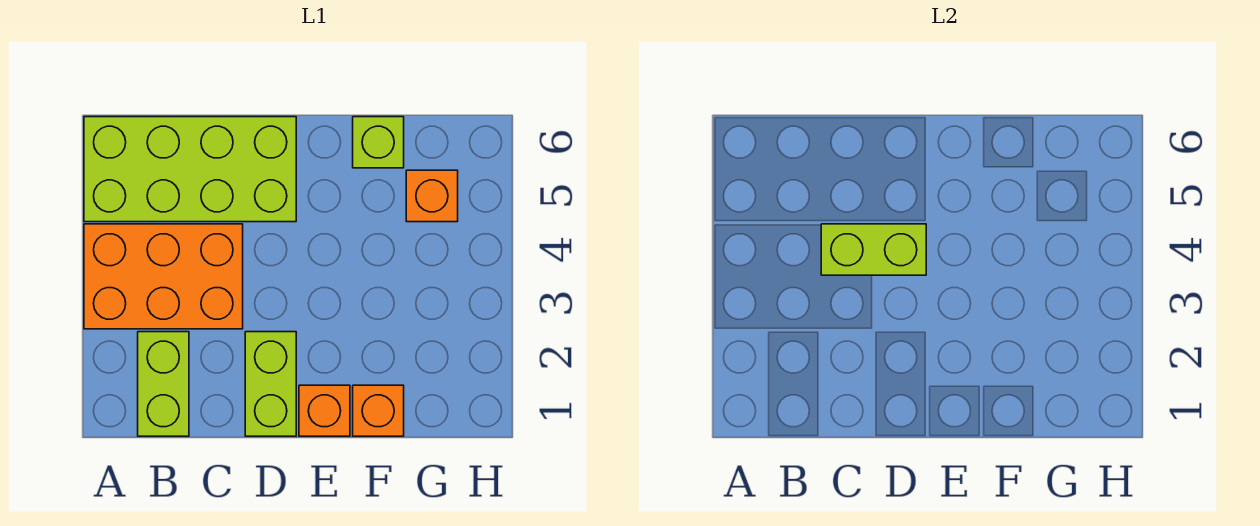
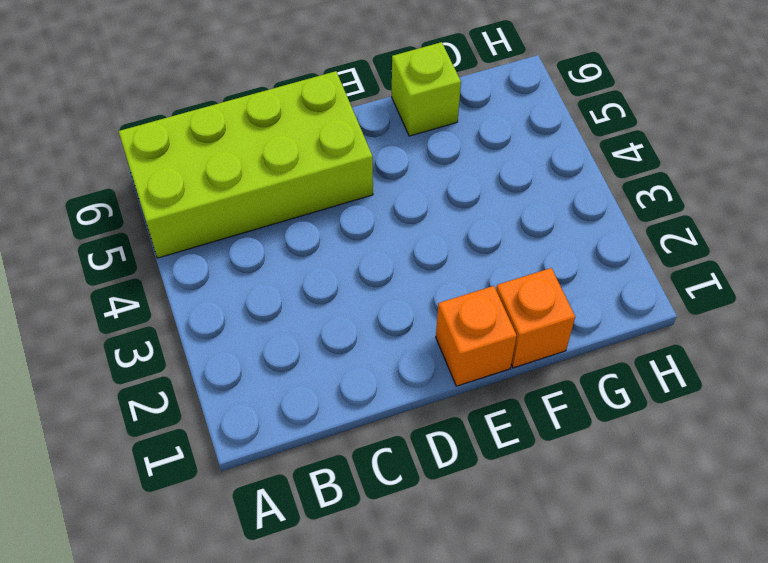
none -> orange brick A3:C4 level 1
none -> lime brick B1:B2 level 1

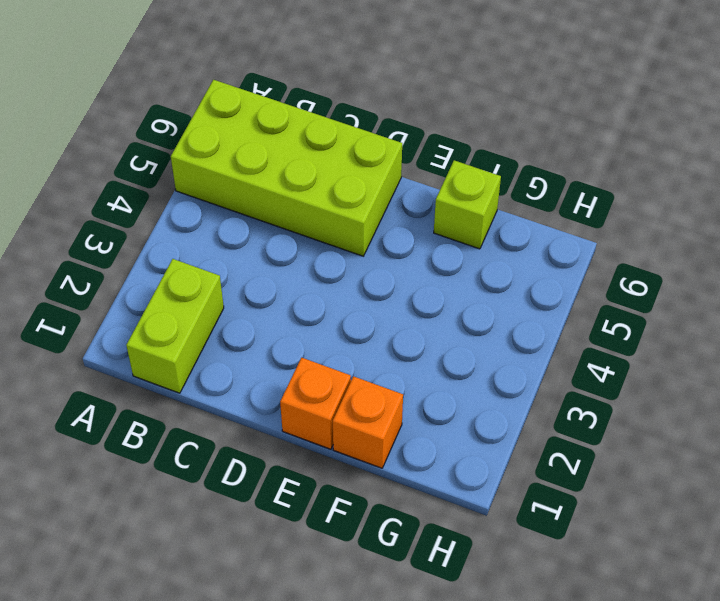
none -> orange brick A3:C4 level 1
none -> lime brick D1:D2 level 1

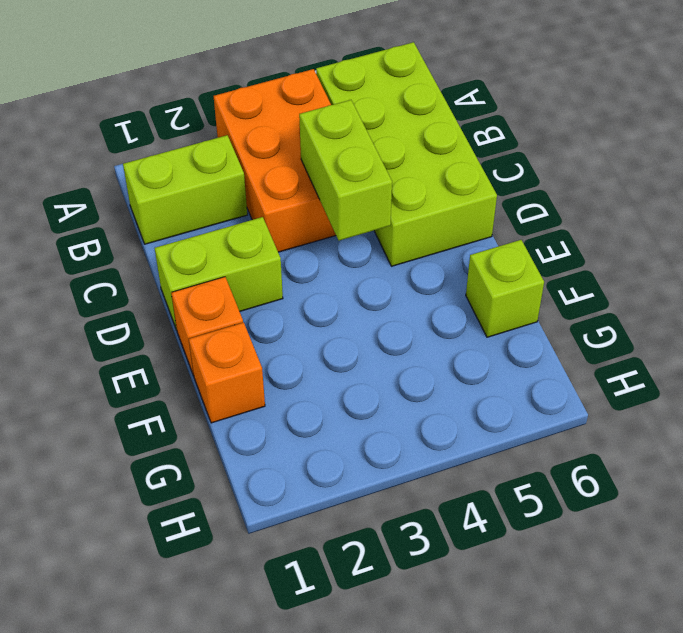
none -> orange brick G5 level 1

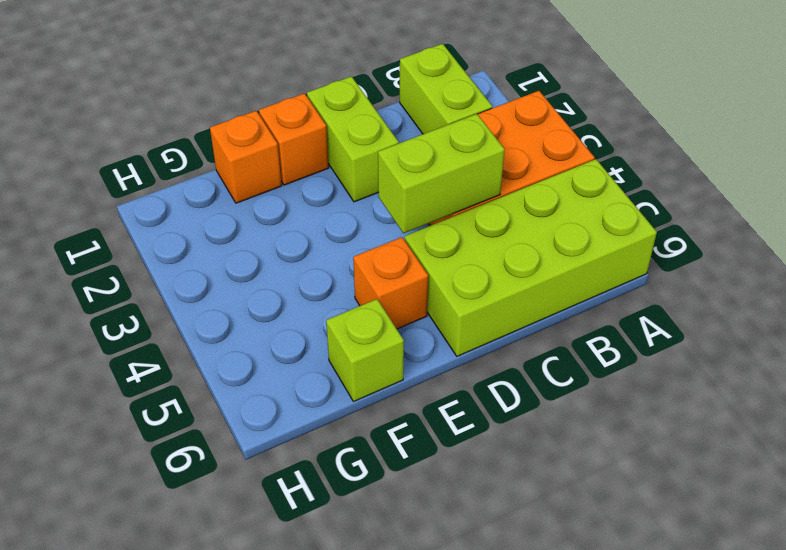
orange brick E5 level 1 -> orange brick G5 level 1

